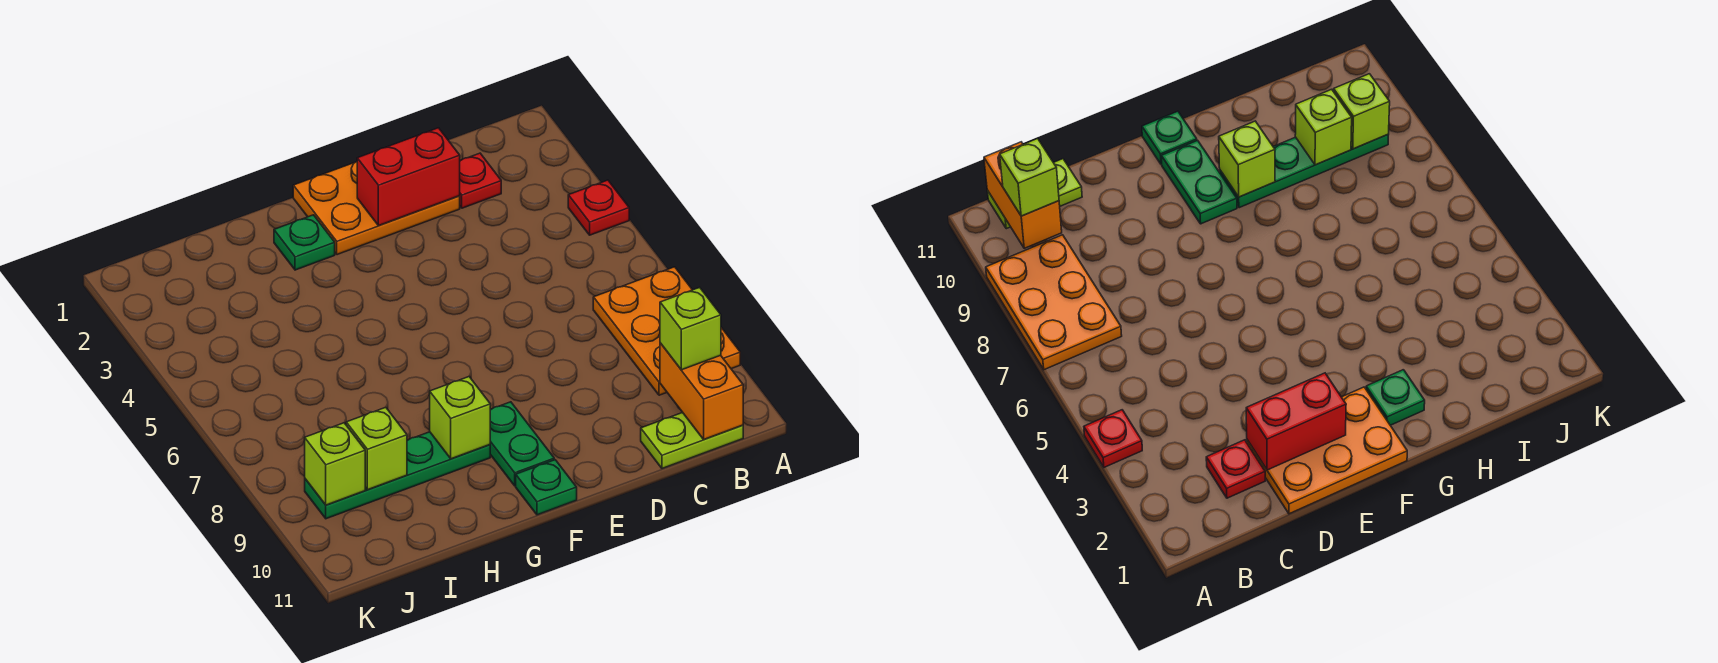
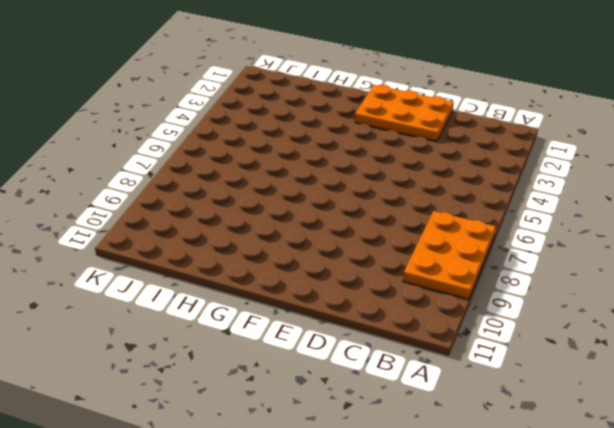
none -> red plate A4 level 1
none -> lime plate B11:C11 level 1
none -> red plate C2 level 1

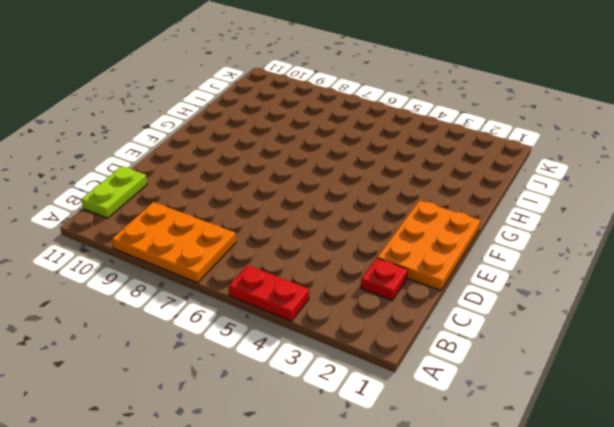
red plate A4:A5 level 1 -> red plate A4 level 1
none -> green plate F9:F10 level 1
none -> green plate F11 level 1
none -> green plate G2 level 1

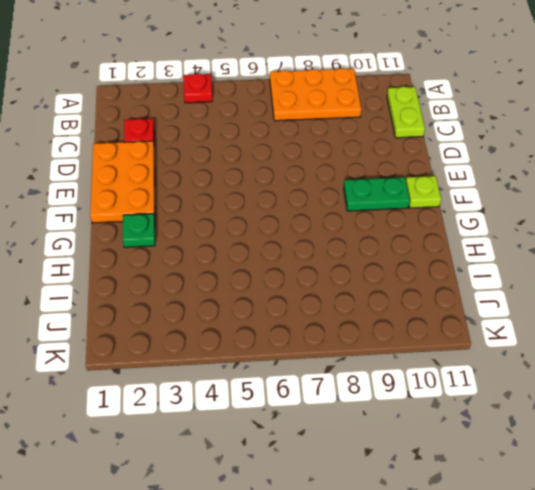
lime plate F11 level 1 -> green plate F11 level 1
none -> green plate G9:J9 level 1
none -> orange brick B10:B11 level 2
none -> red brick D2:E2 level 2

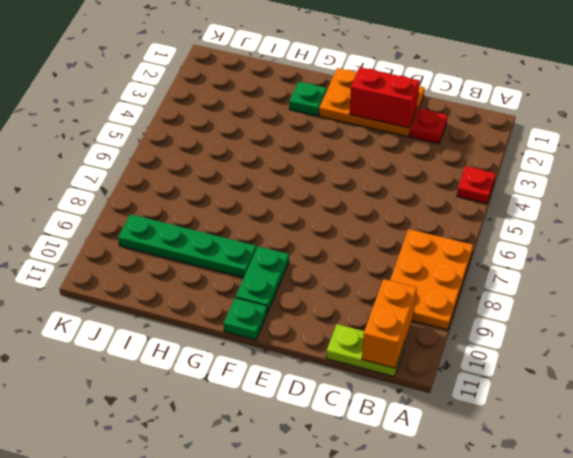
none -> lime brick G9 level 2
none -> lime brick I9 level 2
none -> lime brick J9 level 2

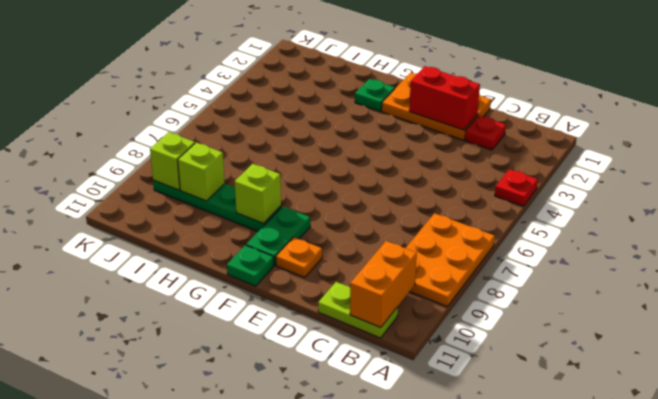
orange plate E10 level 1 -> none
none -> lime brick B10 level 3

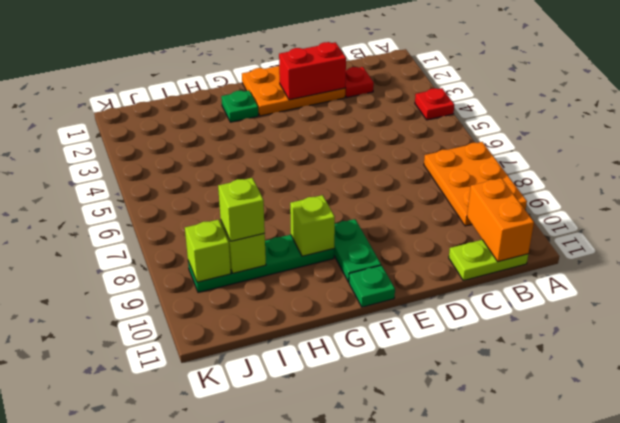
lime brick I9 level 3 -> lime brick B10 level 3

